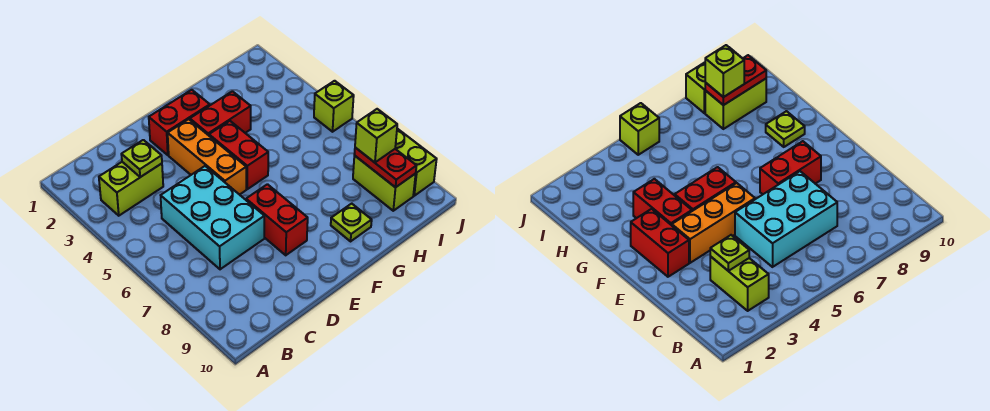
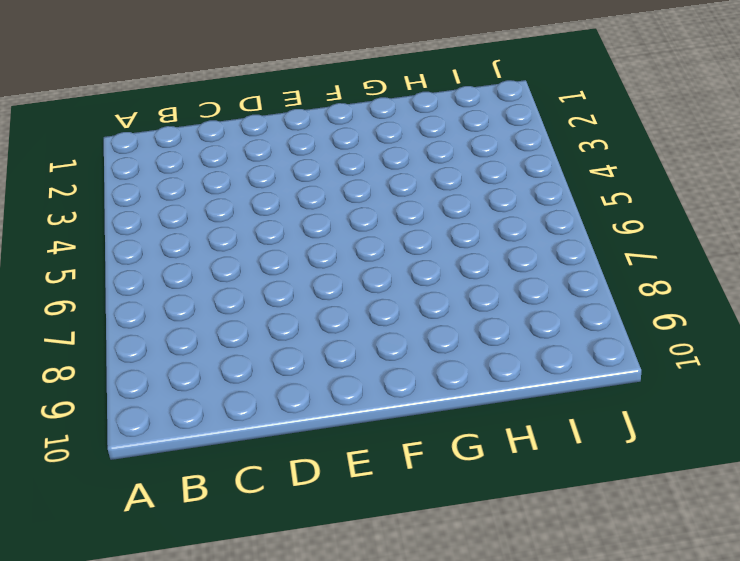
none -> lime brick B3:C3 level 1
none -> cyan brick C5:D7 level 1
none -> red brick E2:F2 level 1

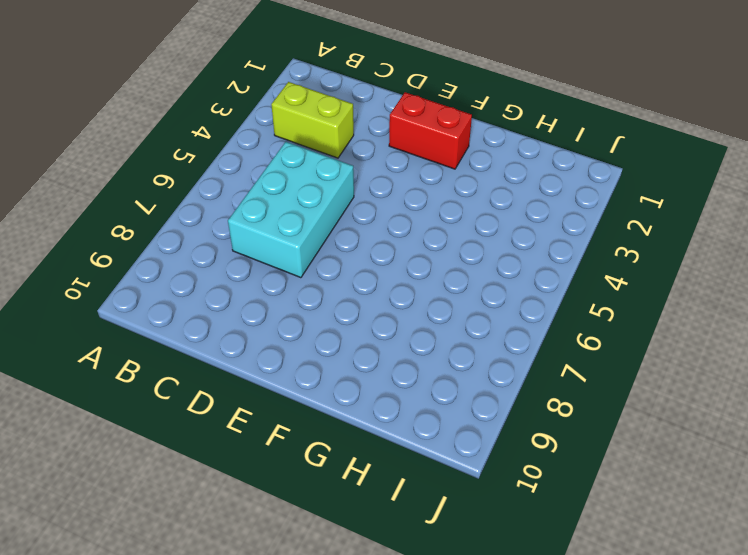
none -> orange brick E3:E5 level 1
none -> red brick E7:E8 level 1
none -> red brick F3:G3 level 1

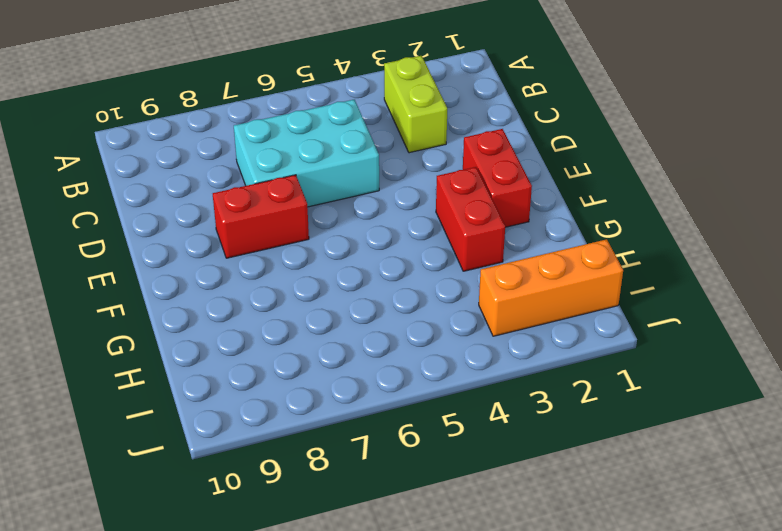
orange brick I1:I3 level 1 -> orange brick E3:E5 level 1
none -> red brick F4:F5 level 1
none -> lime plate G9 level 1
none -> lime brick I8:I9 level 1

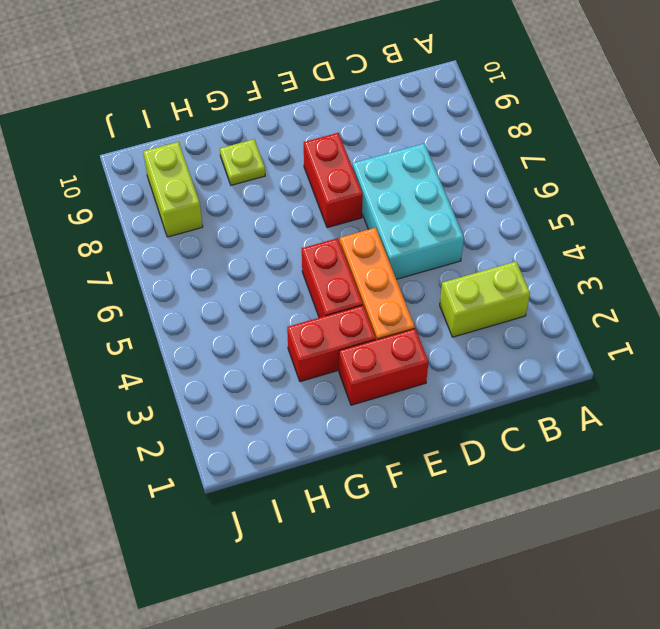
none -> lime brick J5 level 1
none -> lime brick J8:J9 level 1
none -> lime plate C3 level 2

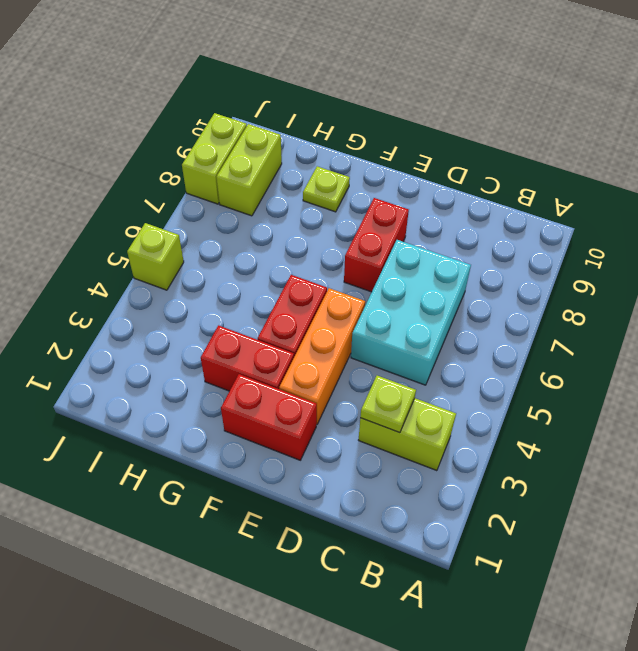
none -> red plate I8:I9 level 2
none -> lime brick I8 level 3

